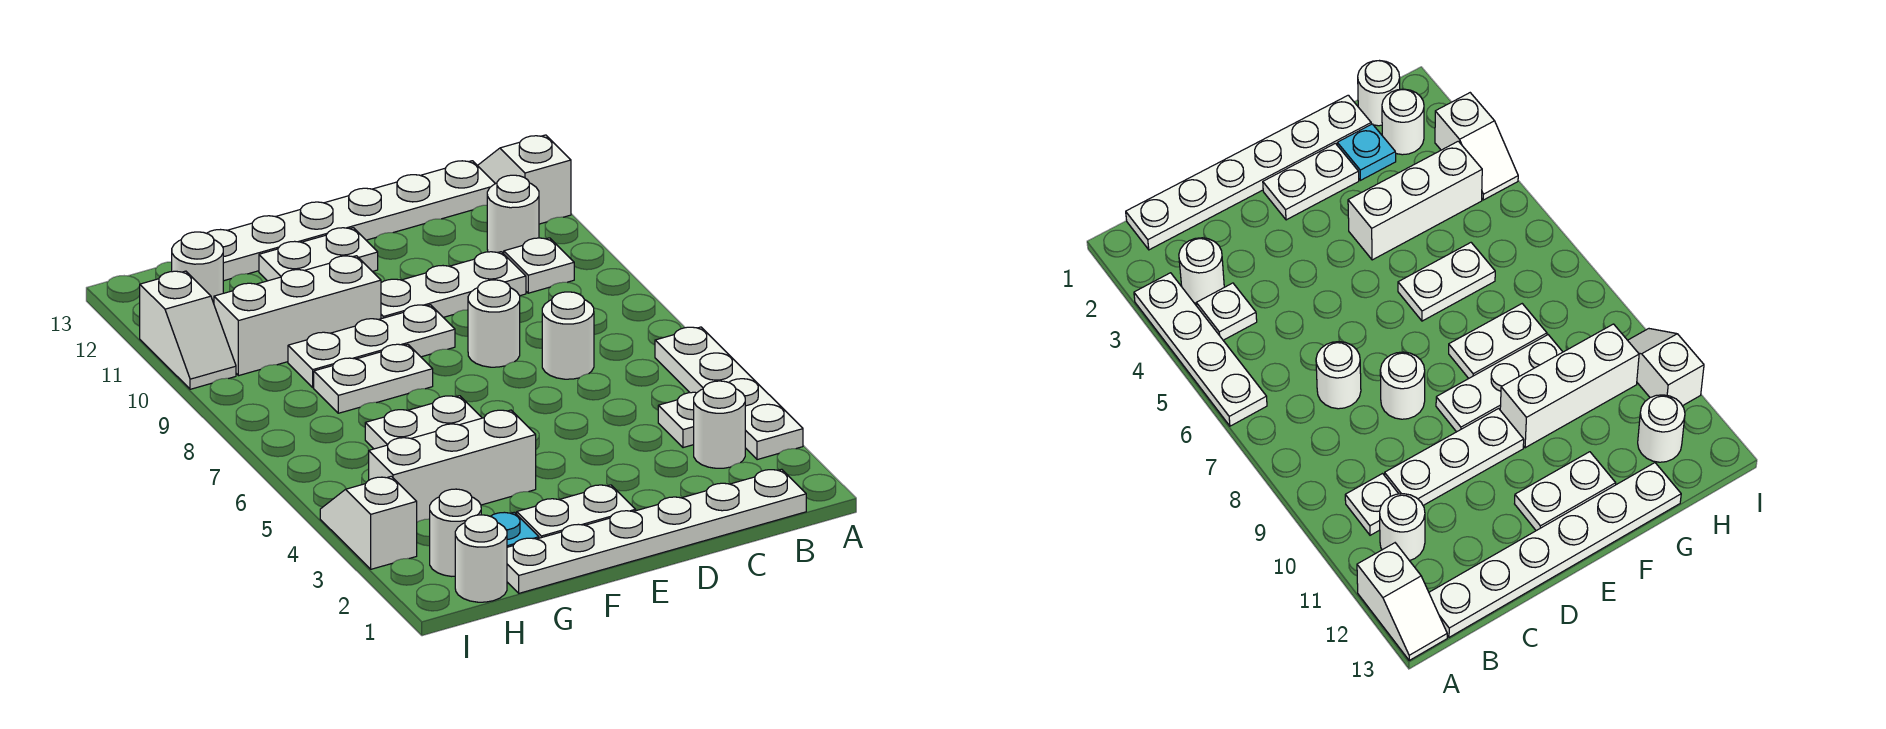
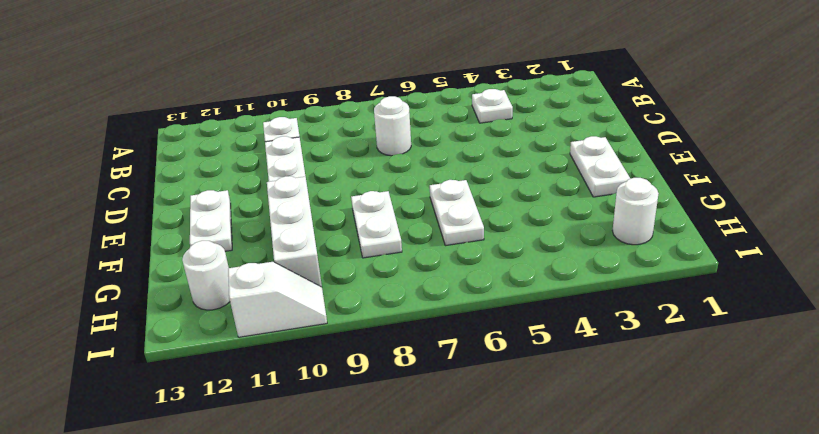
none -> white plate A3:A6 level 1
none -> white slope A12:A13 level 1 top 12
none -> white plate B1:G1 level 1

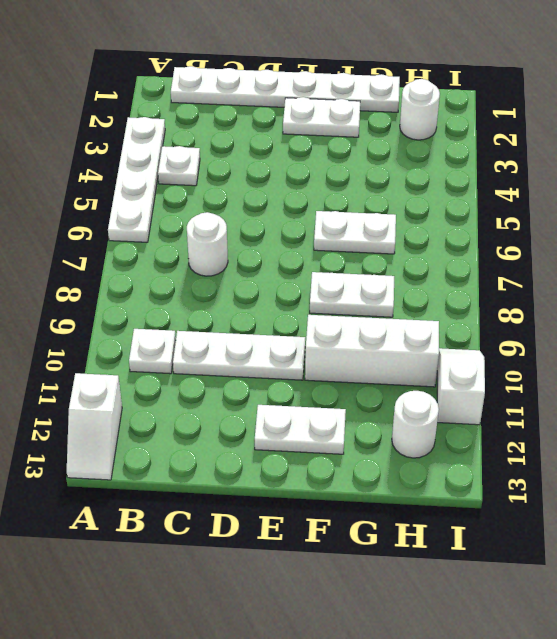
none -> white round brick B3 level 1
none -> white round brick B11 level 1
none -> white plate B13:G13 level 1

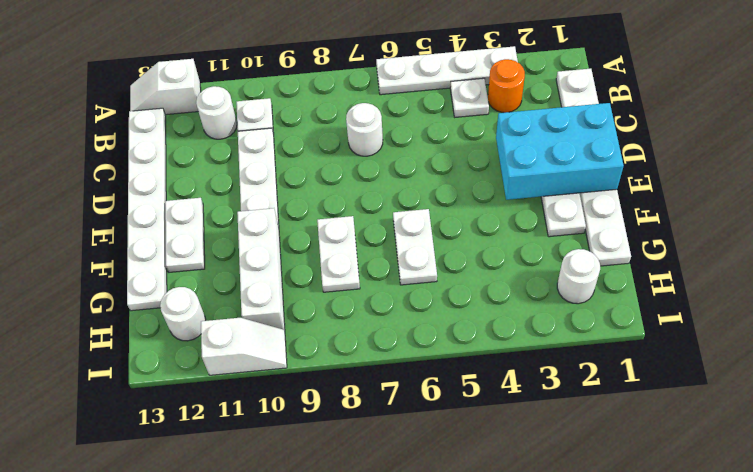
orange round brick B3 level 1 -> white round brick B3 level 1
cyan brick D1:E3 level 2 -> none
none -> white round brick D8 level 1
none -> white plate E9:G9 level 1
none -> white brick F4:H4 level 1

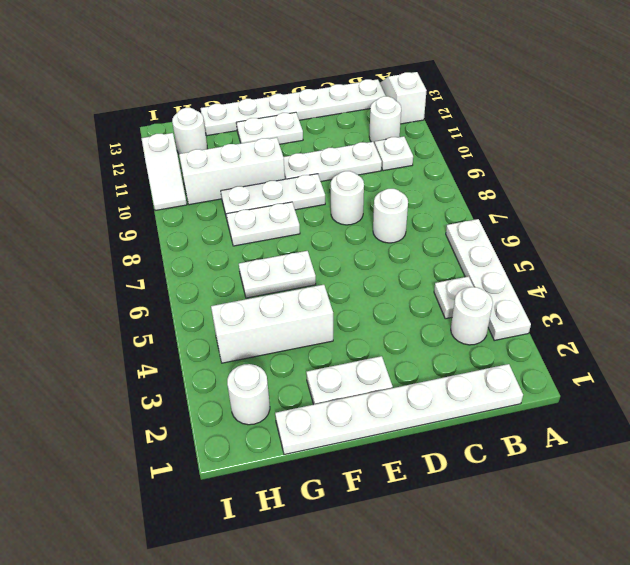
none -> cyan plate G2 level 1
none -> white round brick H1 level 1
none -> white slope I3:I4 level 1 top 3

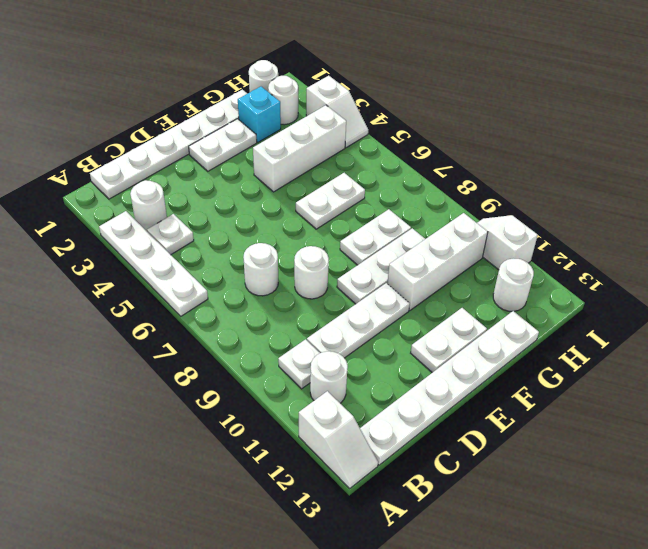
cyan brick G2 level 1 -> cyan plate G2 level 1

